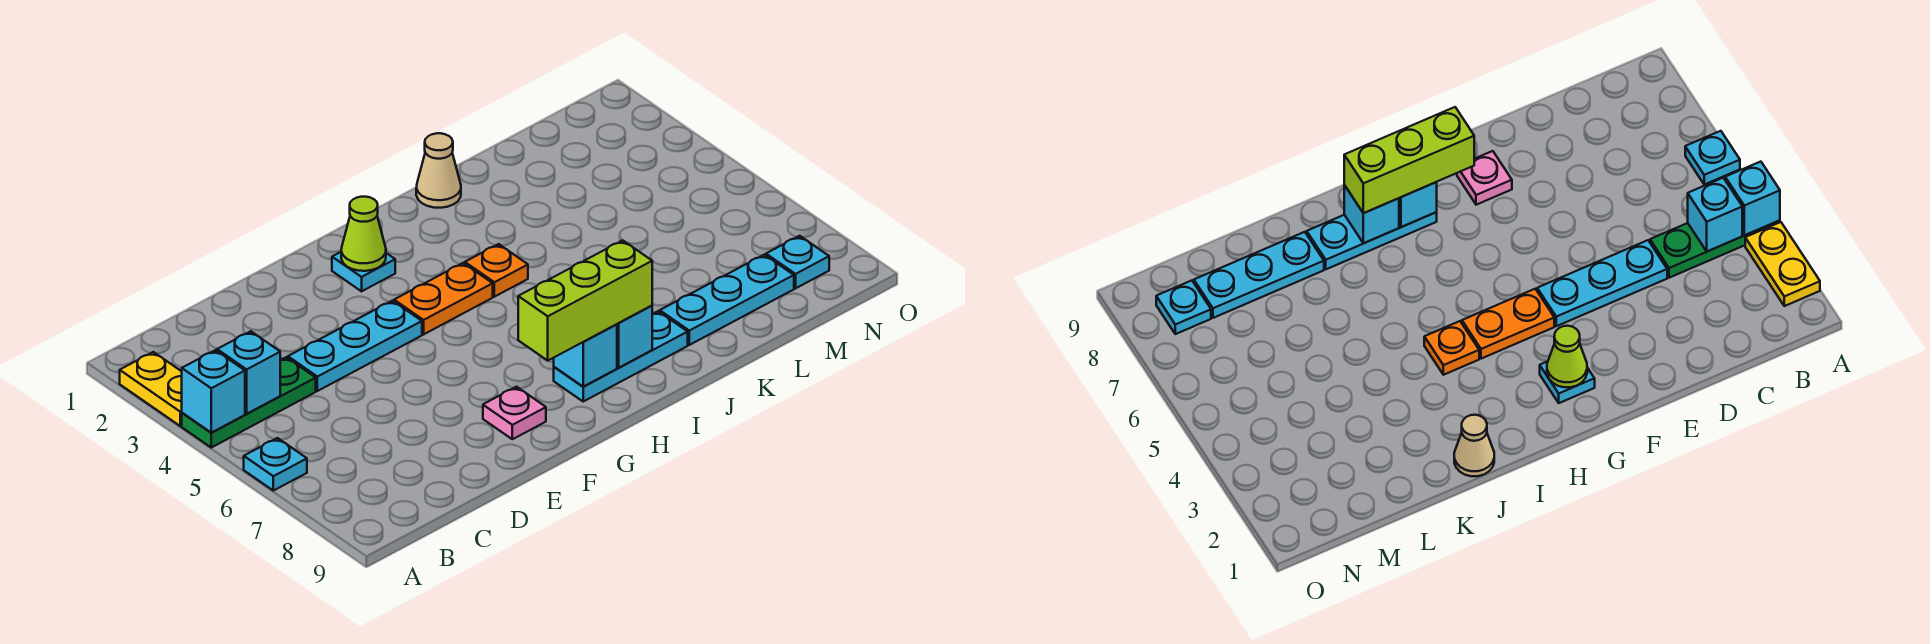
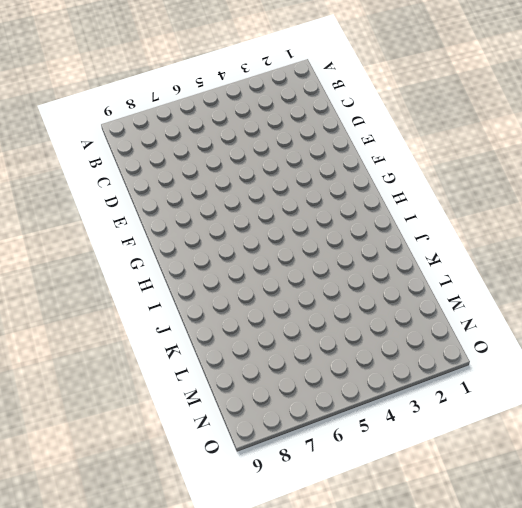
none -> yellow plate A2:A3 level 1
none -> green plate A4:C4 level 1
none -> cyan plate A6 level 1

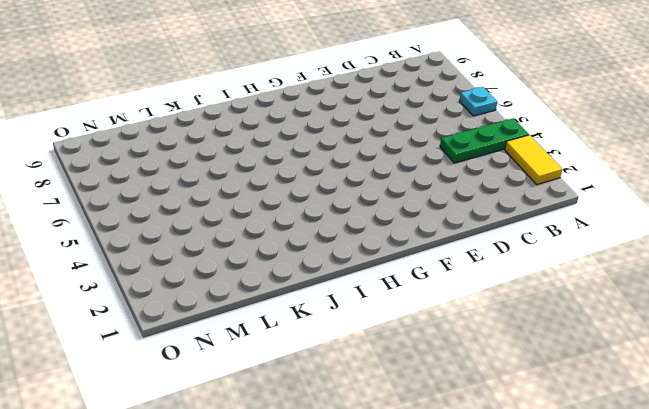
yellow tile A2:A3 level 1 -> yellow plate A2:A3 level 1
none -> cyan plate D4:F4 level 1
none -> pink plate F8 level 1
none -> cyan plate G2 level 1

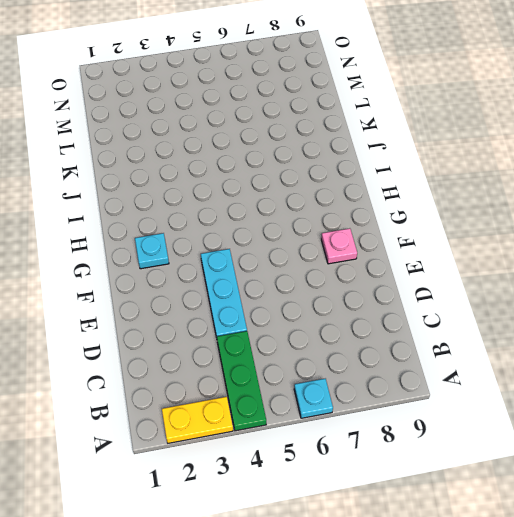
none -> orange plate G4:H4 level 1
none -> cyan plate H8:J8 level 1
none -> orange plate I4 level 1

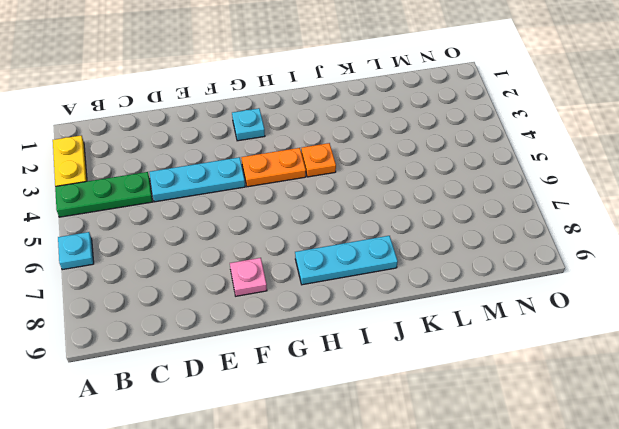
none -> tan cone J1 level 1
none -> cyan plate K8:M8 level 1
none -> cyan plate N8 level 1

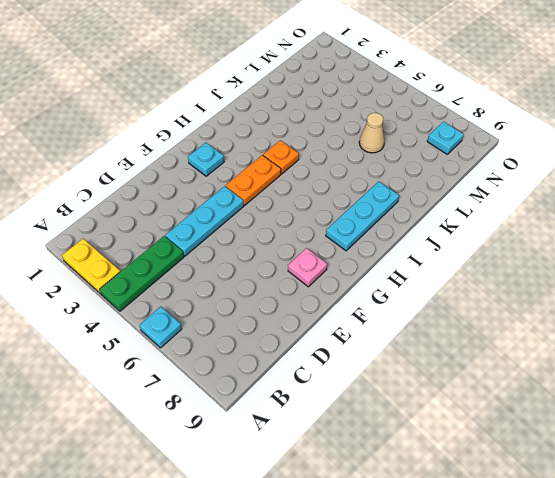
tan cone L6 level 1 -> tan cone J1 level 1
none -> cyan plate K8:M8 level 1
none -> cyan brick A4 level 2
none -> cyan brick B4 level 2

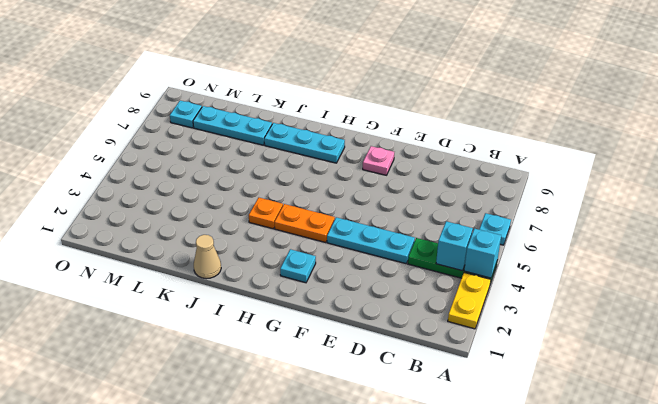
none -> lime cone G2 level 2
none -> cyan brick H8 level 2
none -> cyan brick I8 level 2

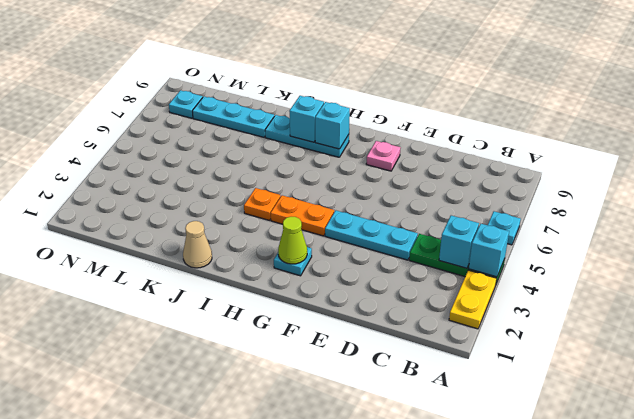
none -> lime brick G8:I8 level 3

